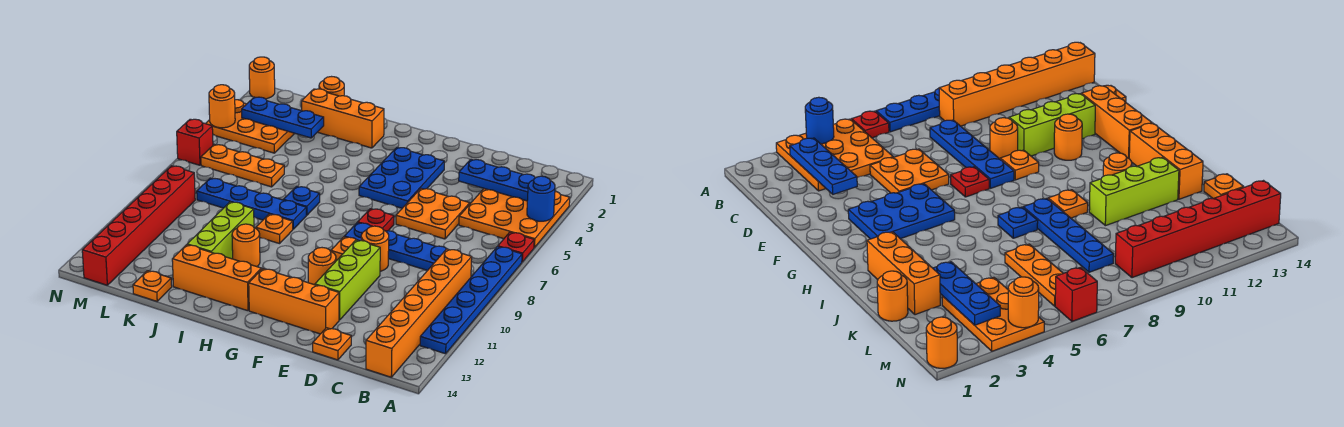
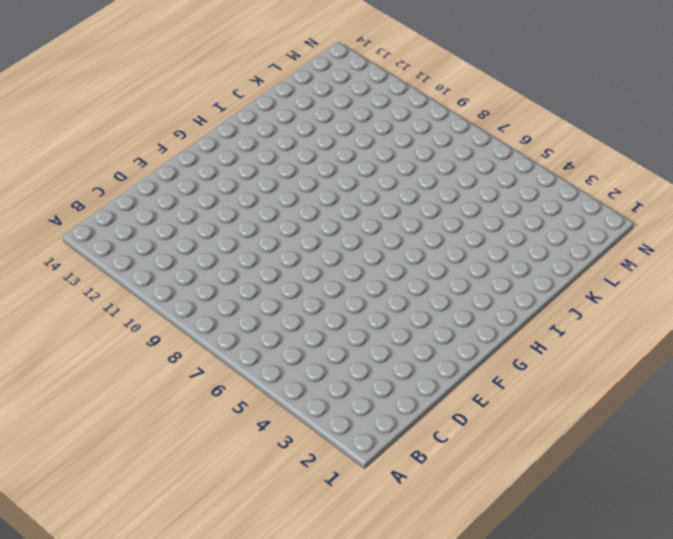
none -> orange plate A3:C5 level 1
none -> red plate A6 level 1
none -> blue plate A7:A12 level 1
none -> orange brick B9:B14 level 1

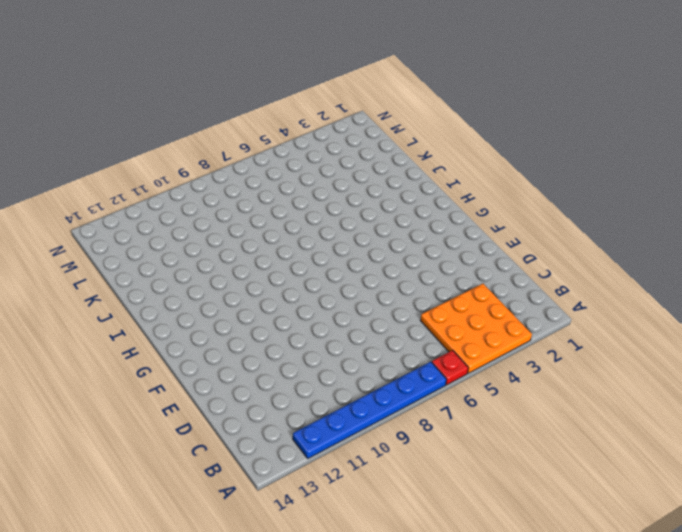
none -> orange brick B9:B14 level 1
none -> blue plate C8:F8 level 1
none -> orange plate D5:E6 level 1
none -> orange plate D14 level 1

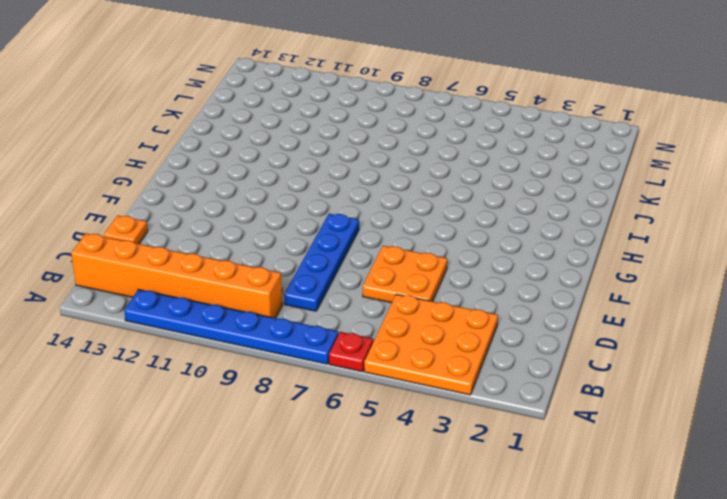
none -> orange round brick E9 level 1
none -> lime brick E10:E12 level 1
none -> orange brick E13:G13 level 1
none -> blue plate F3:G5 level 1

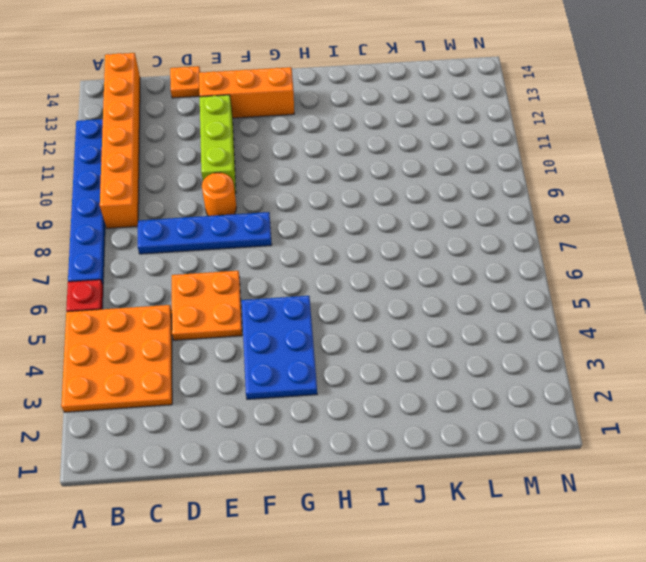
none -> red plate F7 level 1
none -> orange plate F9 level 1
none -> orange round brick F11 level 1
none -> orange brick H13:J13 level 1

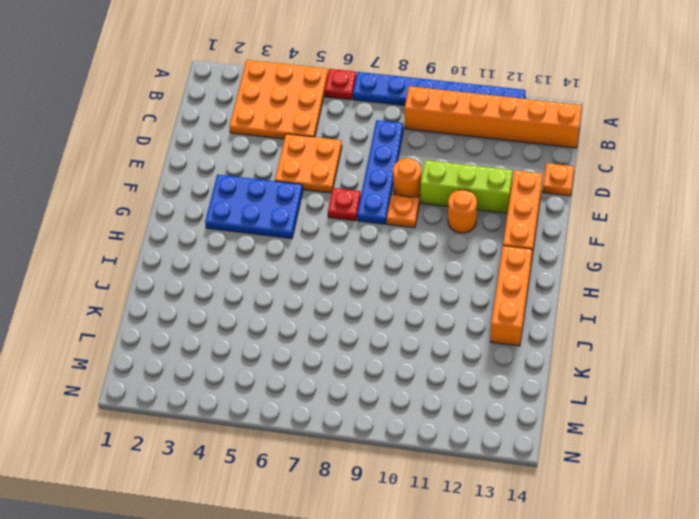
none -> orange brick I2:K2 level 1
none -> blue plate I7 level 1
none -> blue plate I8:L8 level 1
none -> orange plate I9 level 1

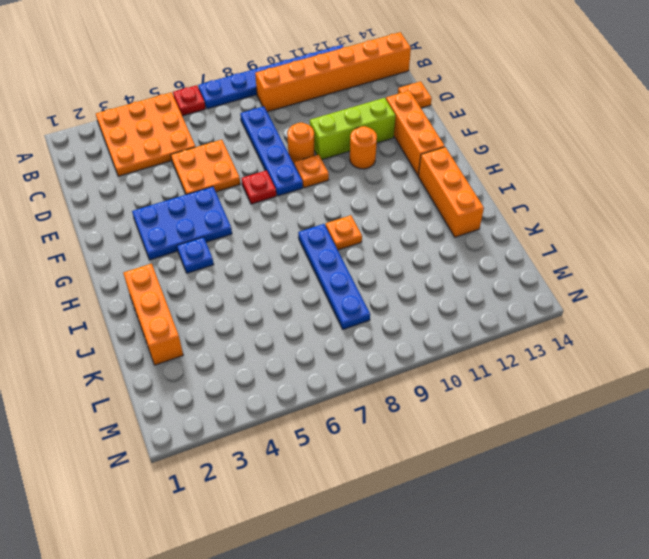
blue plate H4 level 1 -> blue plate I7 level 1
none -> orange round brick I11 level 1
none -> lime brick J10:J12 level 1
none -> orange round brick K1 level 1
none -> orange plate K6:M6 level 1

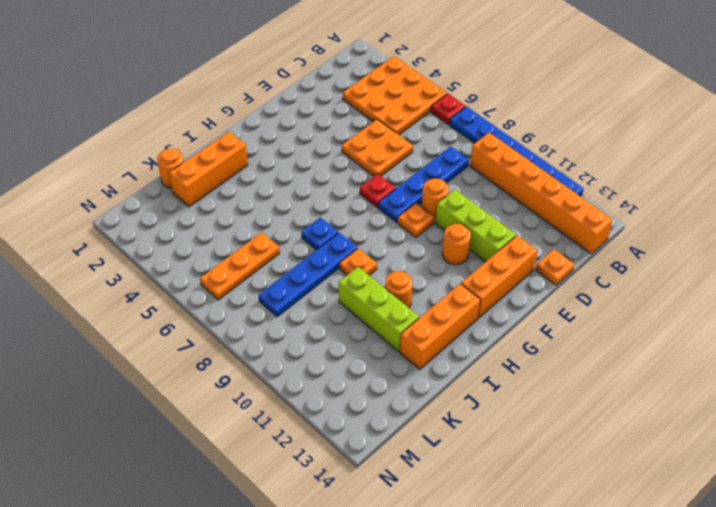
none -> blue plate F3:G5 level 1
none -> orange plate K14 level 1
none -> orange plate L3:N4 level 1
none -> red brick M9:M14 level 1

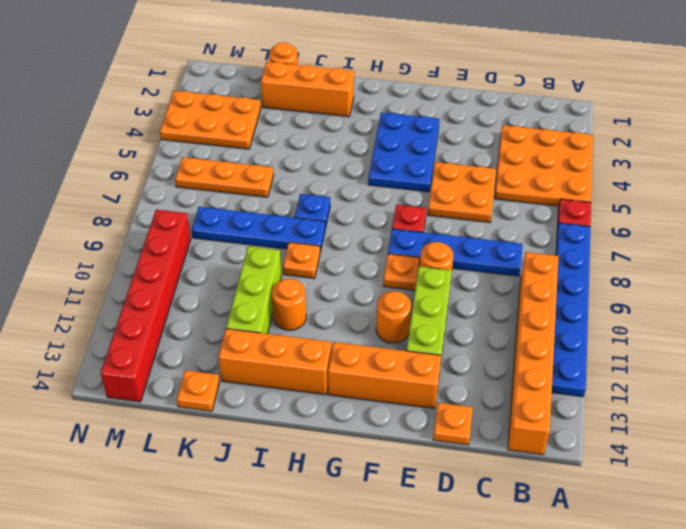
none -> orange round brick N1 level 1
none -> red brick N6 level 1
none -> blue round brick A4 level 2
none -> blue plate B3:D3 level 2

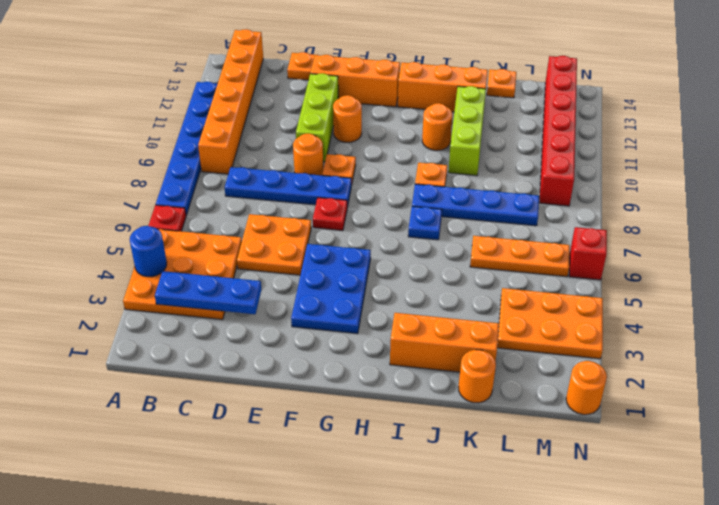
none -> blue plate K3:M3 level 2
none -> orange round brick N4 level 2

